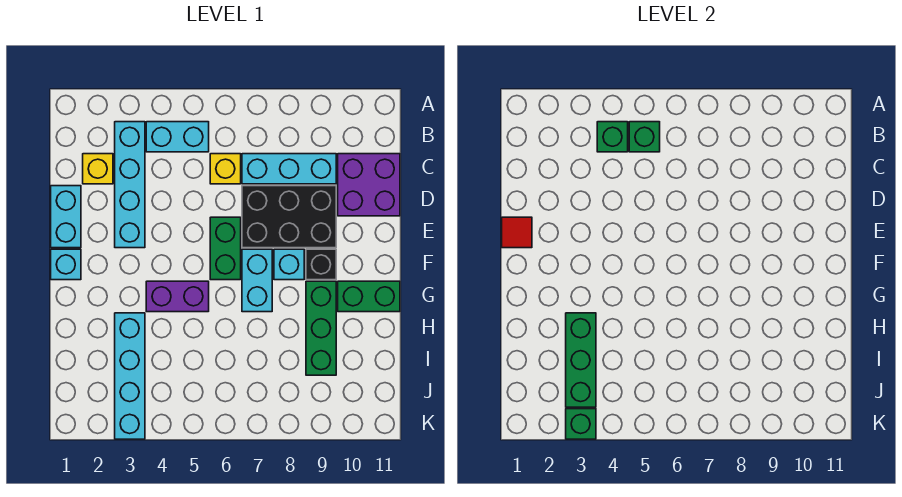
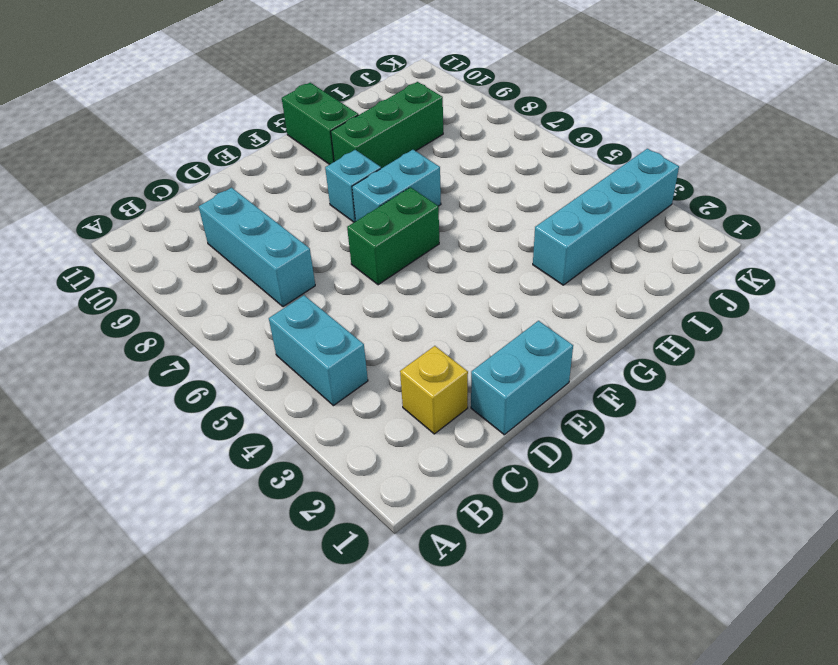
none -> cyan brick B3:E3 level 1
none -> yellow brick C6 level 1
none -> purple brick C10:D11 level 1

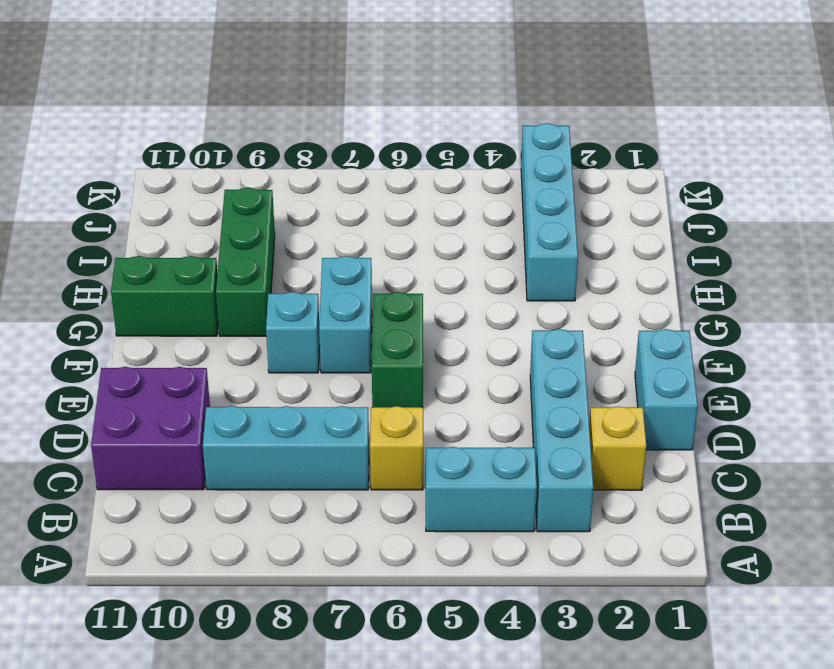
none -> black brick D7:E9 level 1
none -> cyan brick F1 level 1
none -> black brick F9 level 1

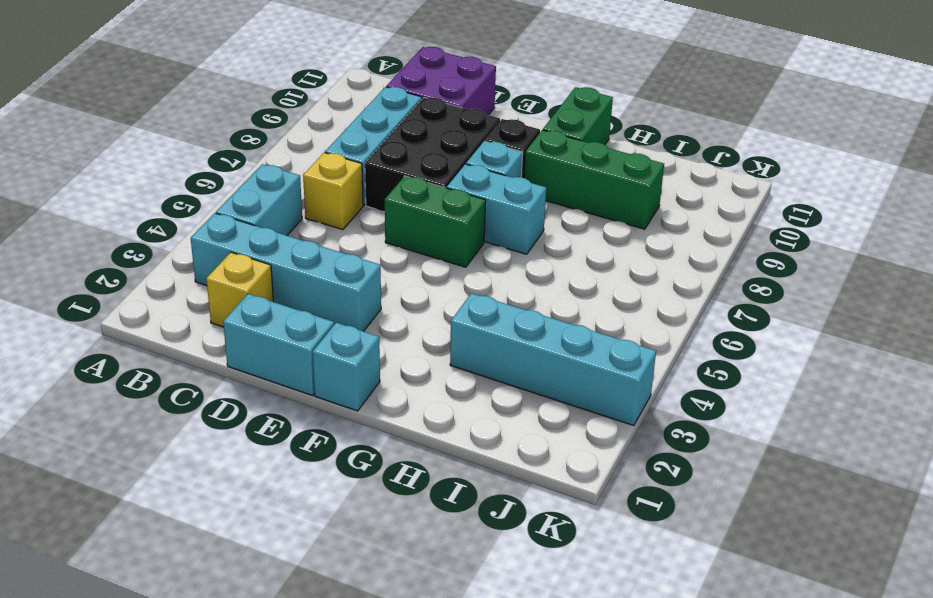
none -> purple brick G4:G5 level 1
none -> green brick B4 level 2
none -> green brick B5 level 2

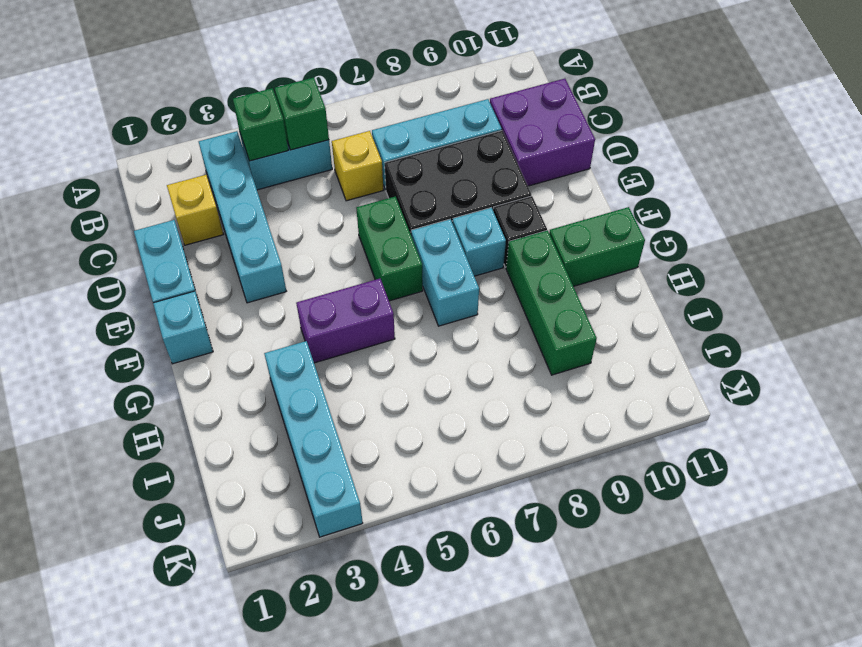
none -> red tile E1 level 2
none -> green brick H3:J3 level 2
none -> green brick K3 level 2

